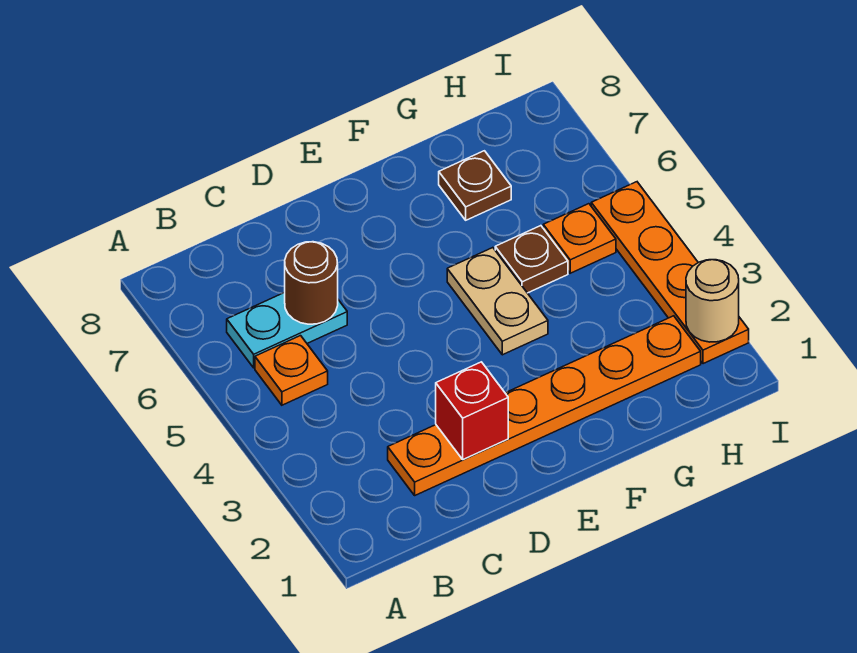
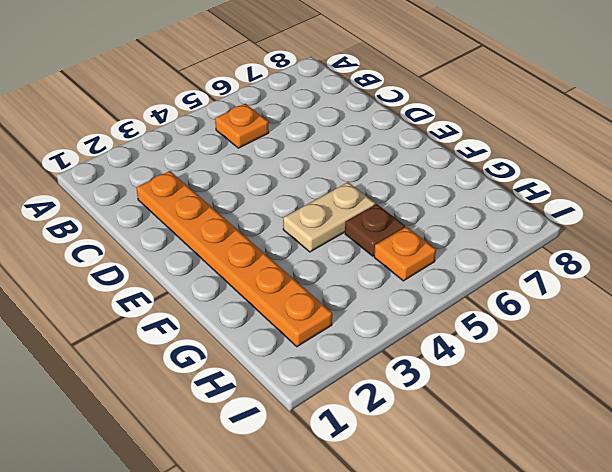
none -> cyan plate B6:C6 level 1
none -> brown plate G7 level 1

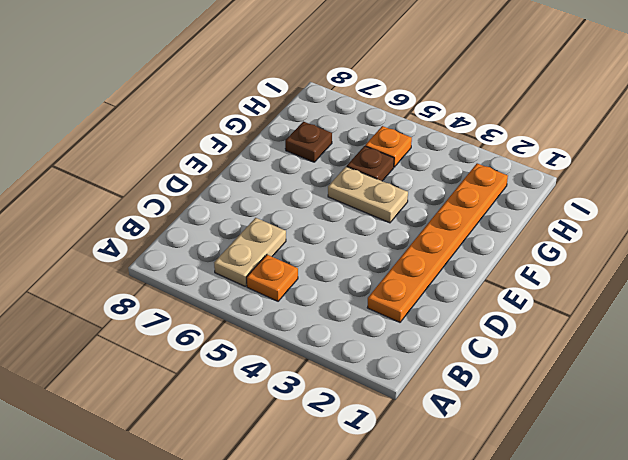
tan plate B6:C6 level 1 -> cyan plate B6:C6 level 1
none -> orange plate I2:I5 level 1
none -> brown round brick C6 level 2

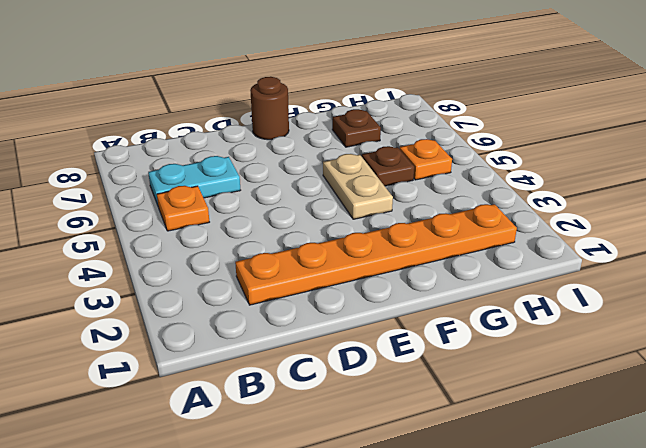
brown round brick E8 level 1 -> brown round brick C6 level 2
none -> orange plate I2:I5 level 1
none -> red brick D2 level 2

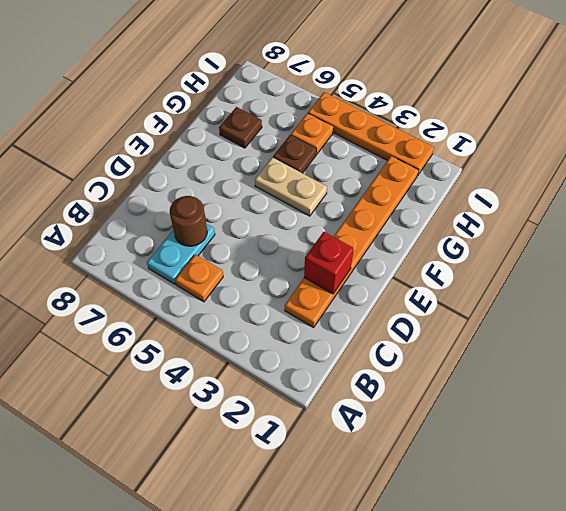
none -> tan round brick I2 level 2

